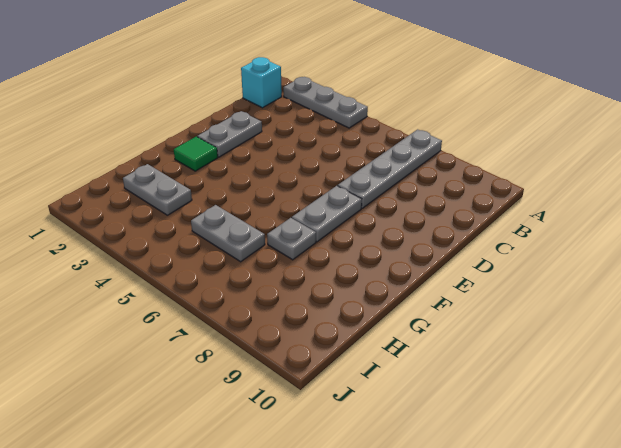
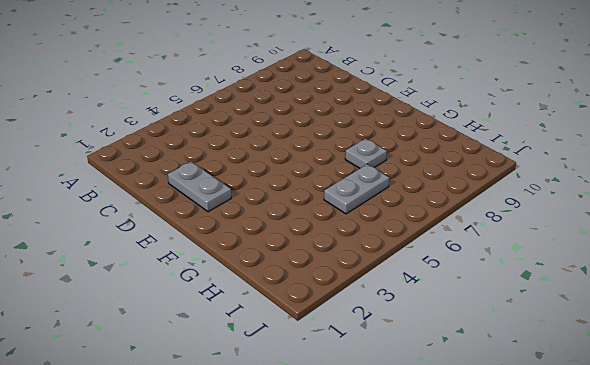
none -> grey plate A2:A4 level 1
none -> grey plate A7:D7 level 1

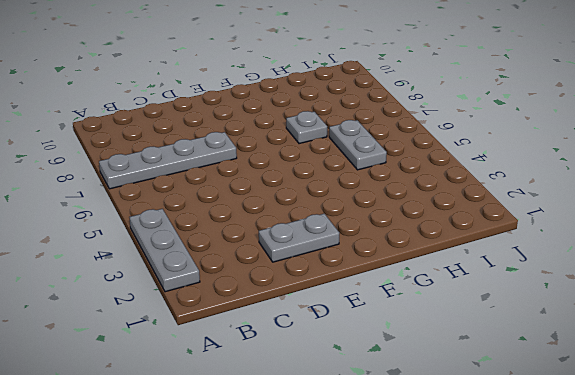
none -> cyan brick B1 level 1
none -> grey plate E7:F7 level 1

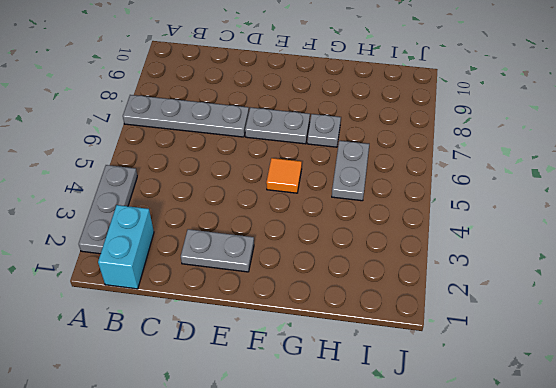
cyan brick B1:B2 level 1 -> cyan brick B1 level 1
orange tile F5 level 1 -> none
none -> green tile F2 level 1
none -> grey plate H2:H3 level 1

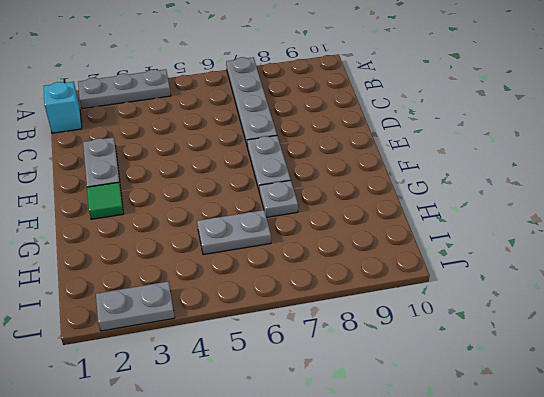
grey plate J2:J3 level 1 -> grey plate H2:H3 level 1

